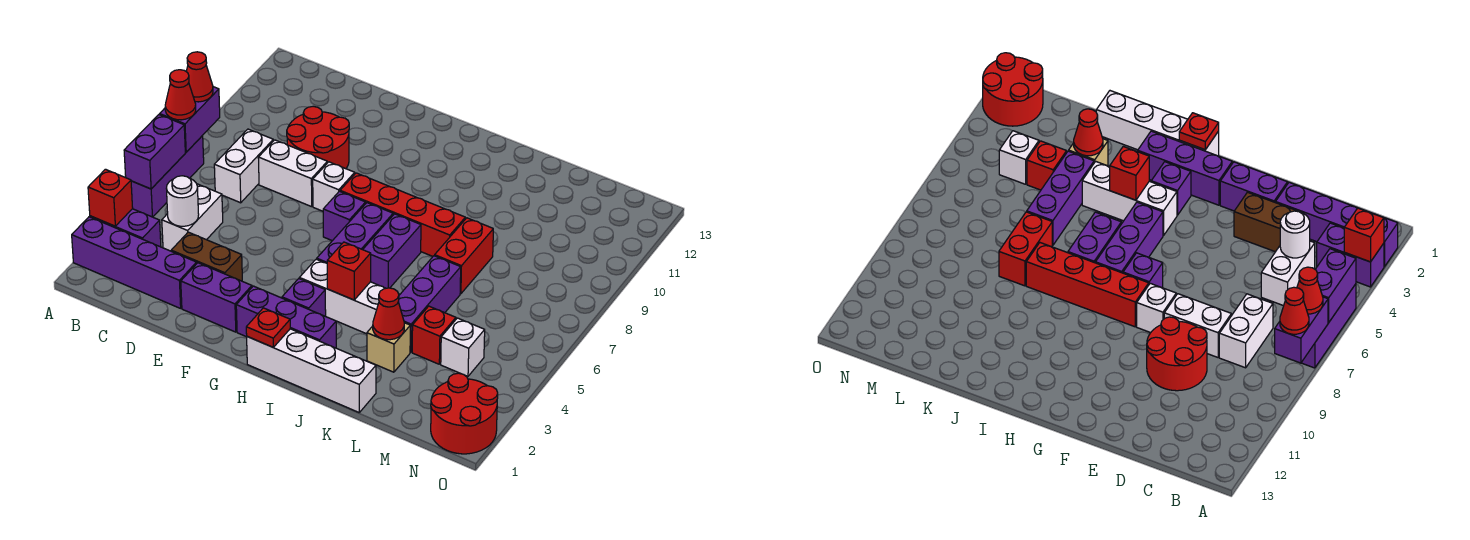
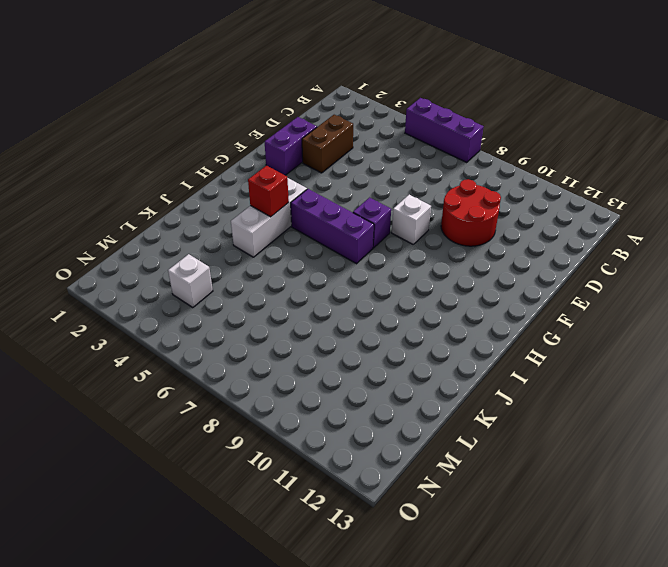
none -> purple brick A2:D2 level 1
none -> purple brick A3:B3 level 1
none -> white brick C4:C5 level 1
none -> white brick C7:C8 level 1

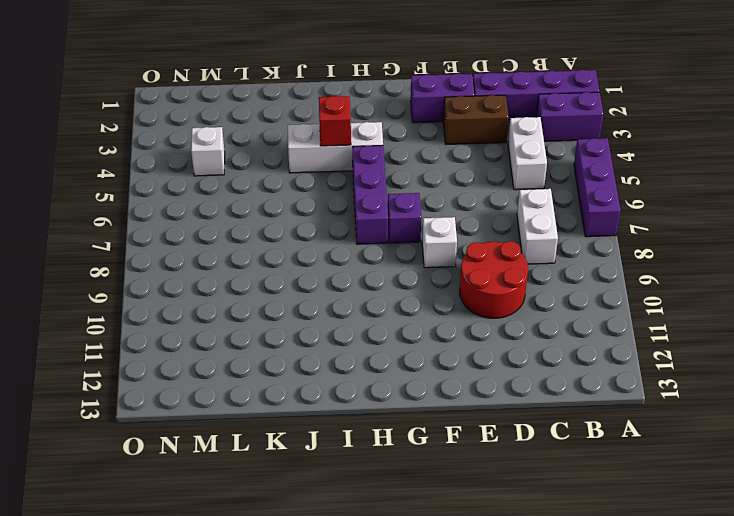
none -> white brick D8:E8 level 1
none -> purple brick G2:I2 level 1
none -> red brick G8:J8 level 1
none -> white brick H1:K1 level 1

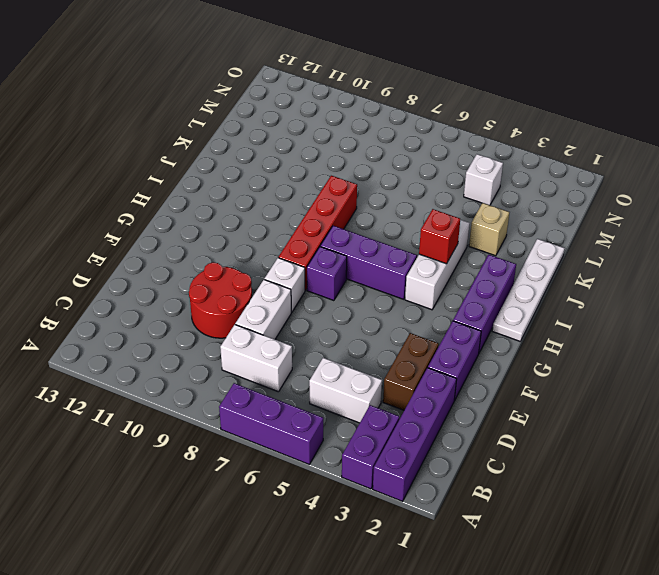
white plate H1:K1 level 1 -> white brick H1:K1 level 1
none -> purple brick H3 level 1
none -> purple brick I6:I7 level 1
none -> purple brick K4:K6 level 1
none -> red brick K7:K8 level 1

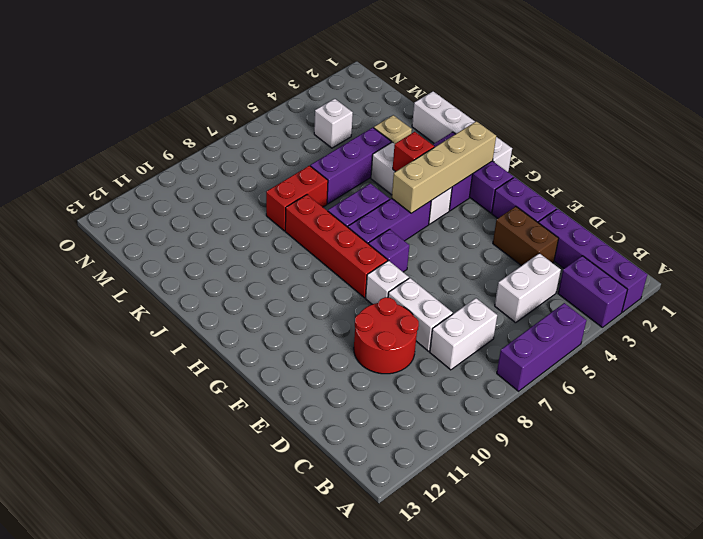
tan brick H2:H5 level 2 -> none
none -> red brick L4 level 1
none -> red round brick N1:O2 level 1
none -> red brick A3 level 2
none -> purple brick A5:A6 level 2

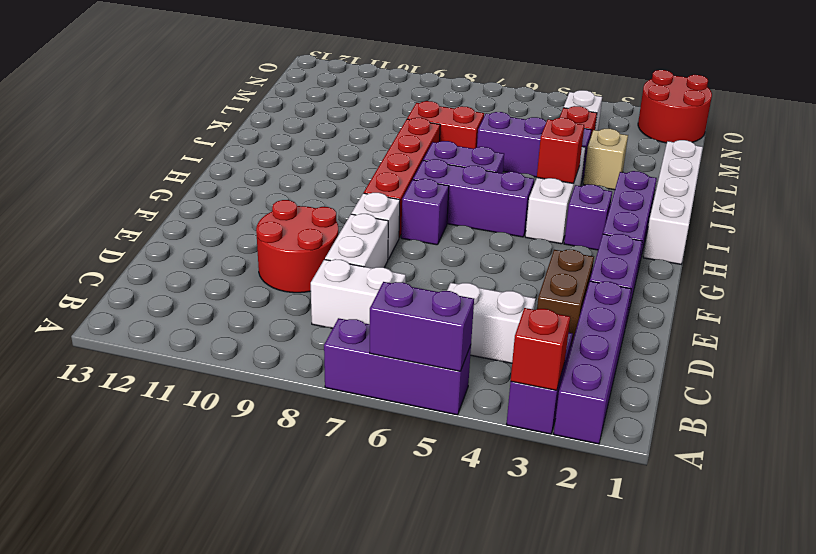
none -> purple brick A7:A8 level 2
none -> white round brick C4 level 2
none -> red plate H1 level 2
none -> red cone K3 level 2

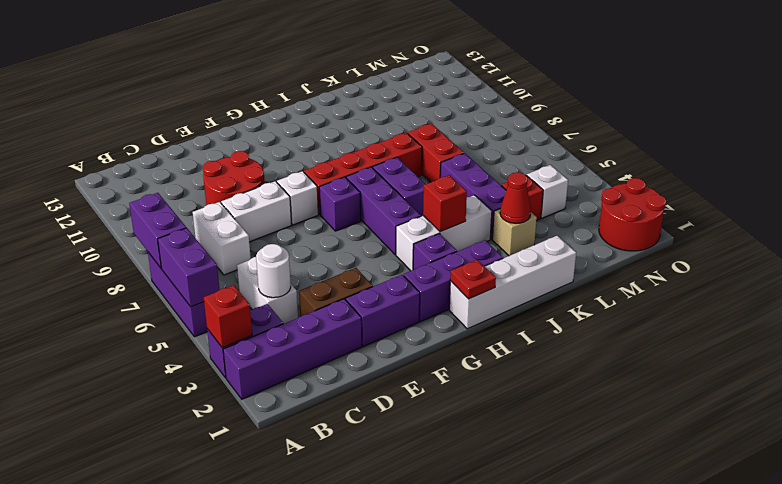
none -> red cone A7 level 3
none -> red cone A8 level 3

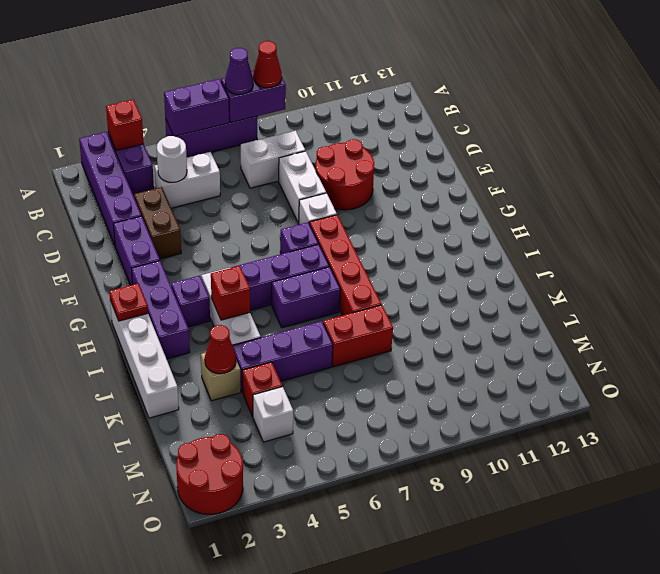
purple cone A7 level 3 -> red cone A7 level 3

